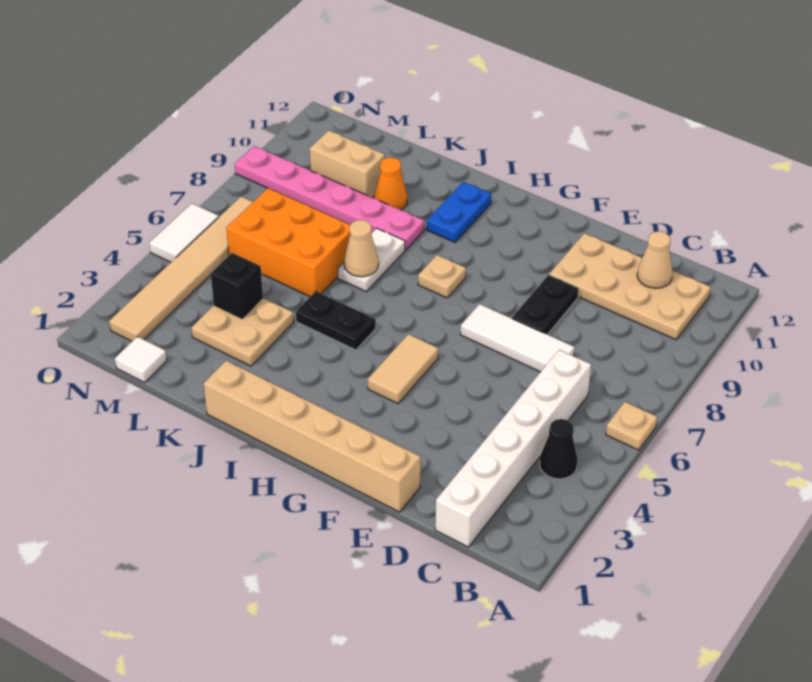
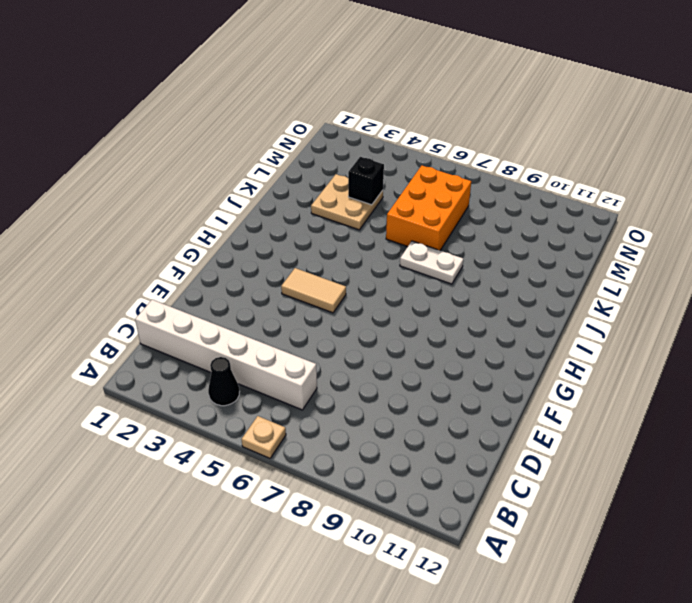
none -> tan plate B10:E11 level 1
none -> white tile D7:F7 level 1
none -> tan brick E1:J1 level 1

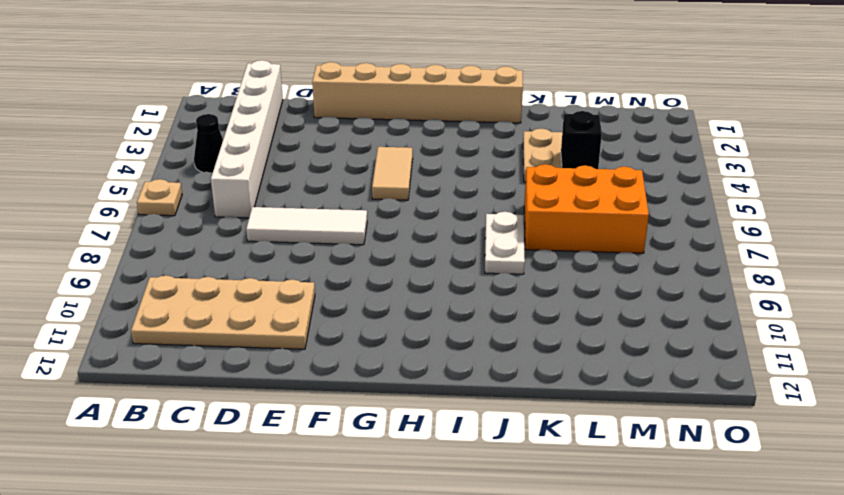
none -> black plate E8:E9 level 1
none -> tan plate H8 level 1
none -> black plate I5:J5 level 1

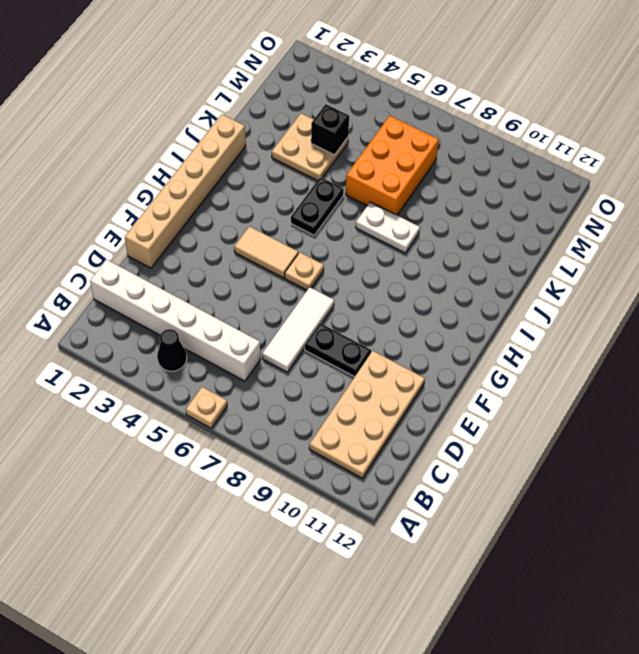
tan plate G6 level 1 -> tan plate H8 level 1
none -> blue plate I10:I11 level 1
none -> pink plate J9:O9 level 1
none -> orange cone K10 level 1

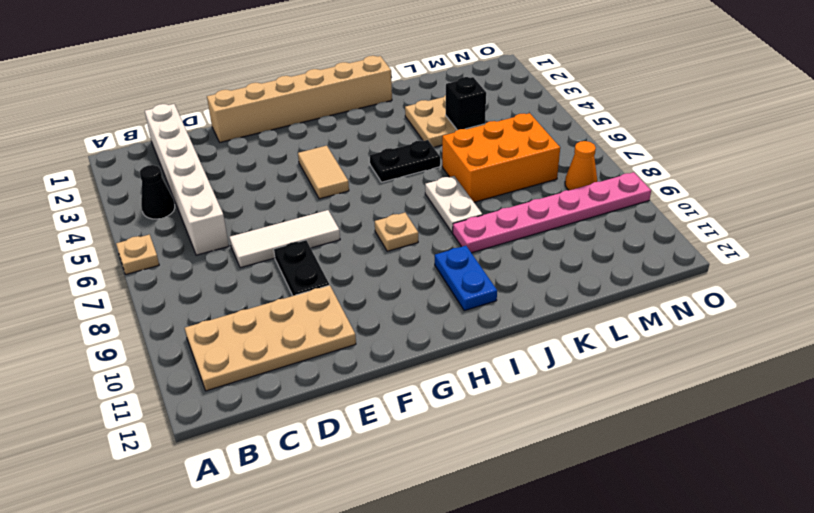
orange cone N8 level 1 -> orange cone K10 level 1
none -> tan brick L10:M10 level 1
none -> white tile M1 level 1
none -> tan tile N2:N7 level 1

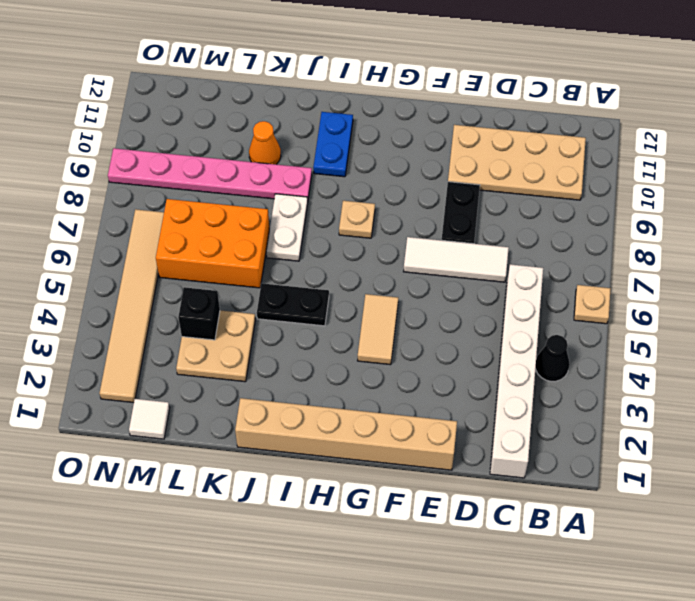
none -> tan brick L10:M10 level 1
none -> white tile O5:O6 level 1
none -> tan cone C11 level 2

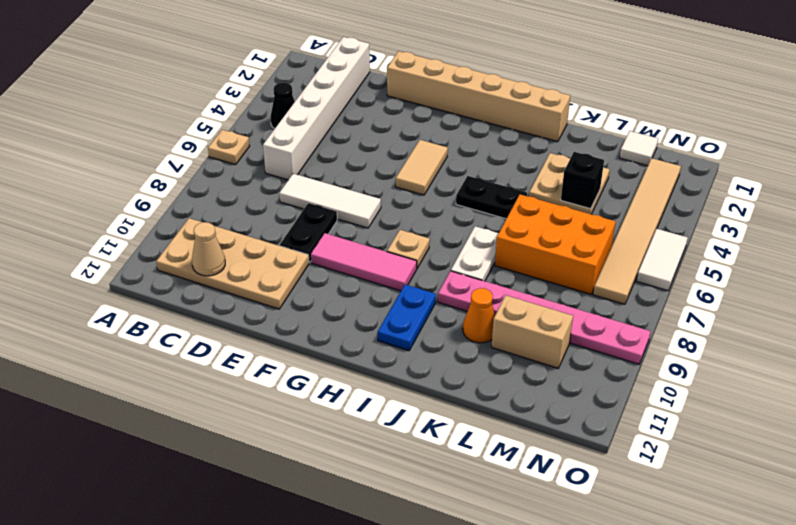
pink tile F9:H9 level 1 -> none
none -> tan cone J7 level 2

